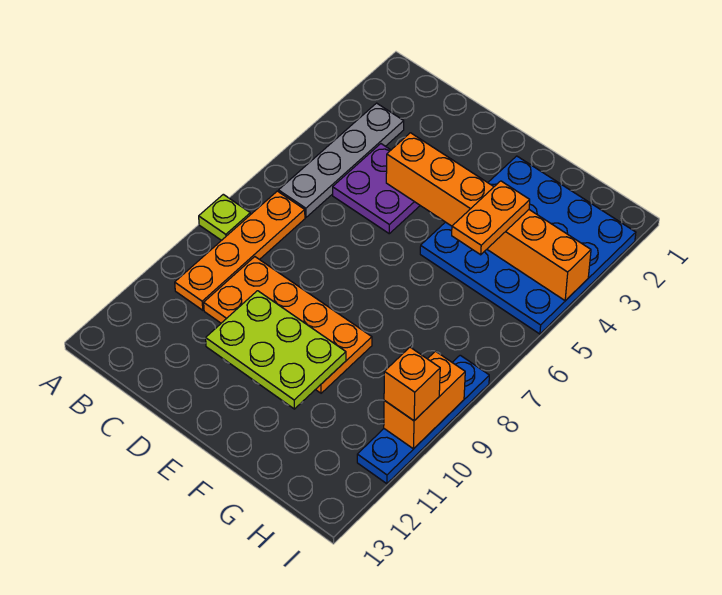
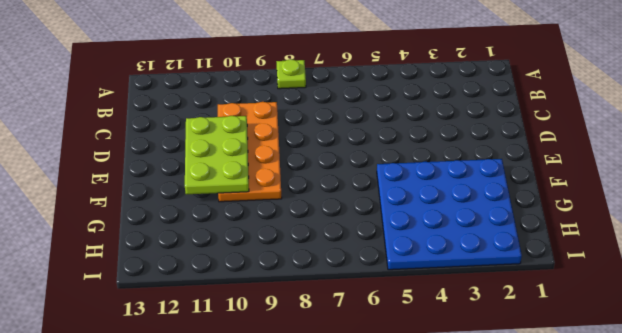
none -> grey plate B3:B6 level 1
none -> orange plate B7:B10 level 1
none -> purple plate C4:D5 level 1

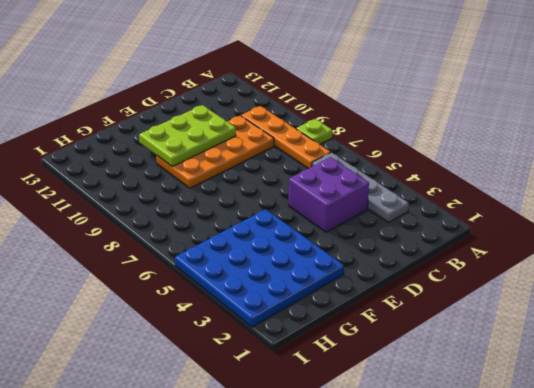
purple brick C4:D5 level 1 -> purple plate C4:D5 level 1
none -> blue plate I8:I11 level 1
none -> orange brick D4:I4 level 2
none -> orange brick I9:I10 level 2

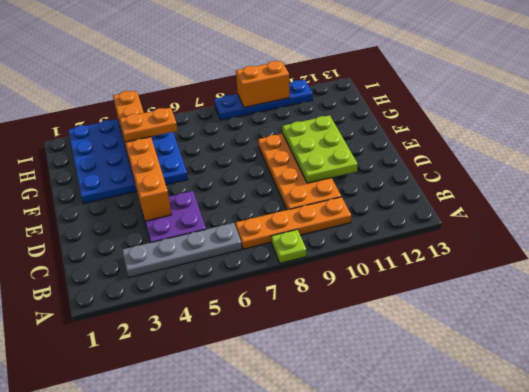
none -> orange brick I10 level 3

